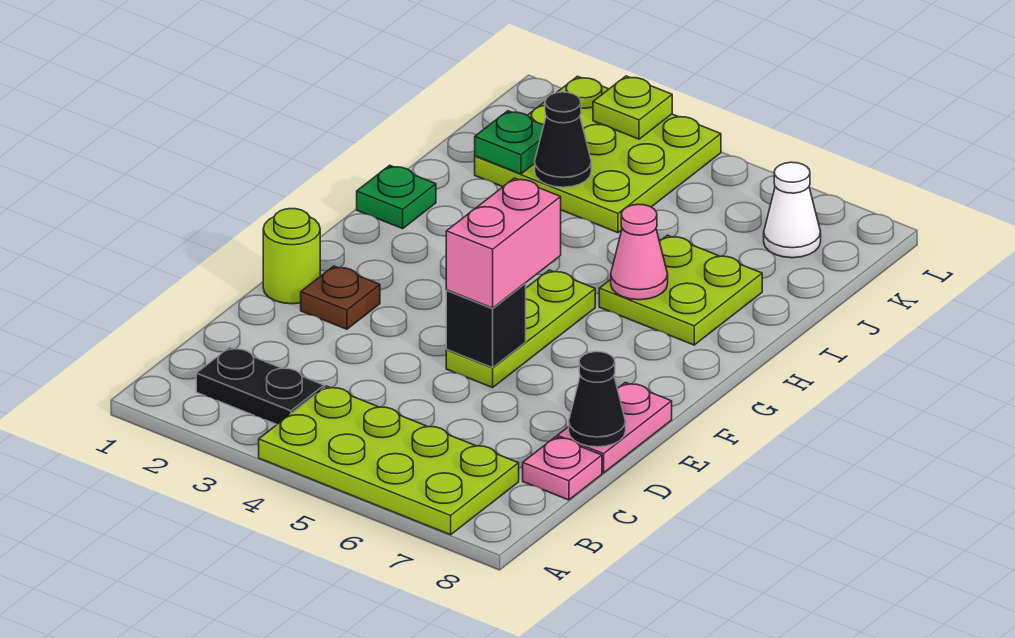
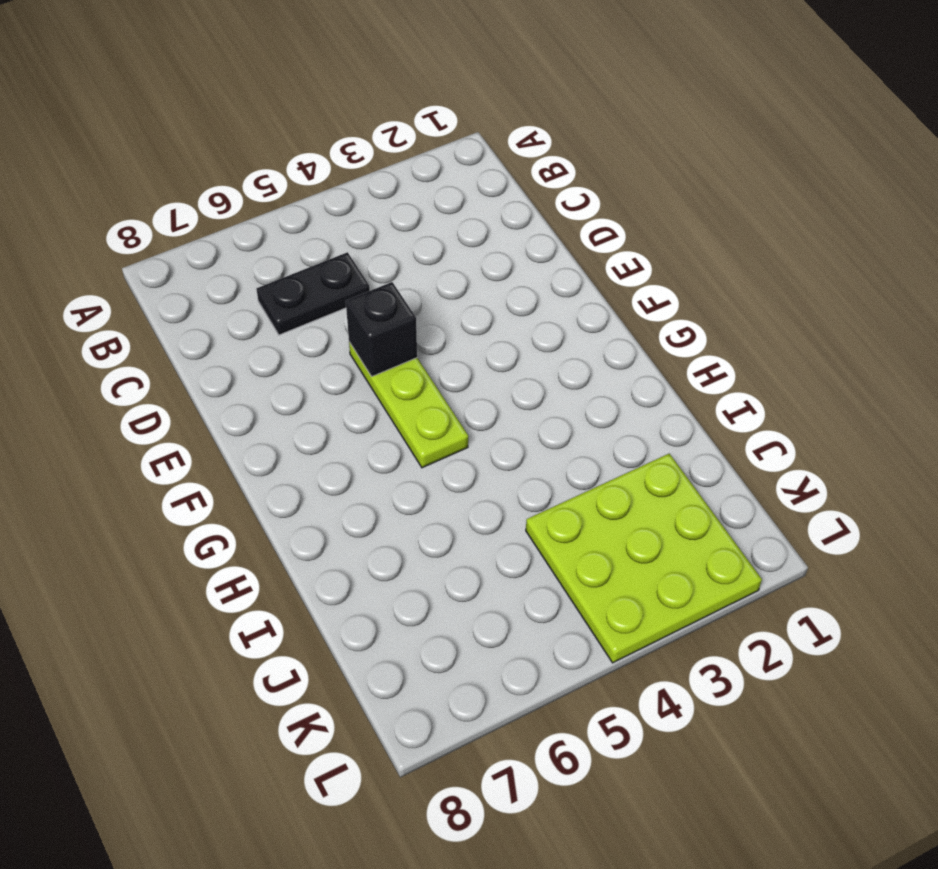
black plate C5:C6 level 1 -> black plate B2:B3 level 1
none -> lime plate A4:B7 level 1
none -> pink plate C8 level 1
none -> pink plate D8:E8 level 1

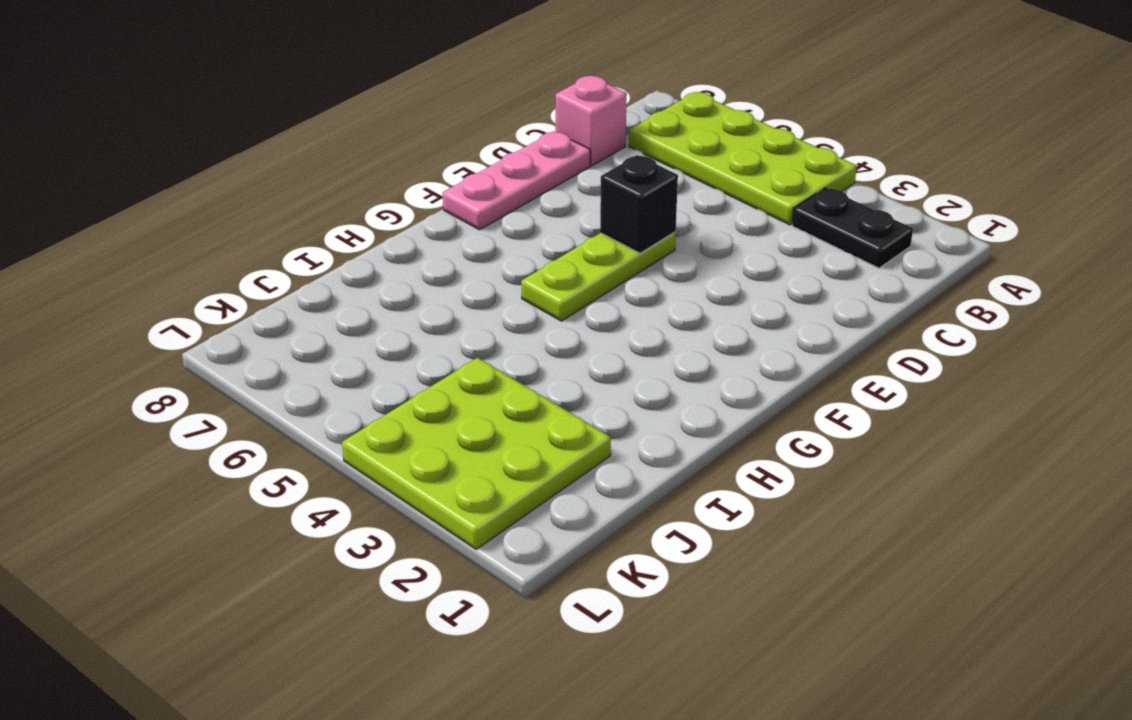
pink brick C8 level 1 -> pink plate C8 level 1
pink plate D8:F8 level 1 -> pink plate D8:E8 level 1
none -> lime round brick E1 level 1
none -> brown plate E2 level 1
none -> green plate H1 level 1

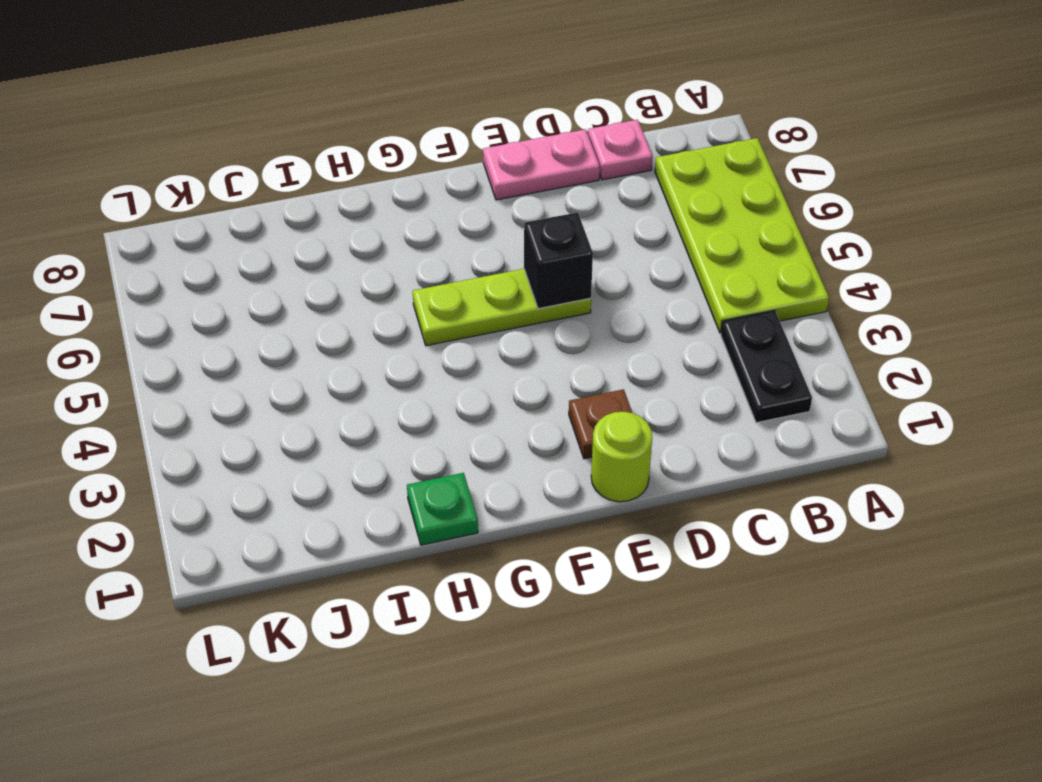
none -> lime plate H6:I7 level 1
none -> lime plate J2:L4 level 1
none -> white cone K7 level 1

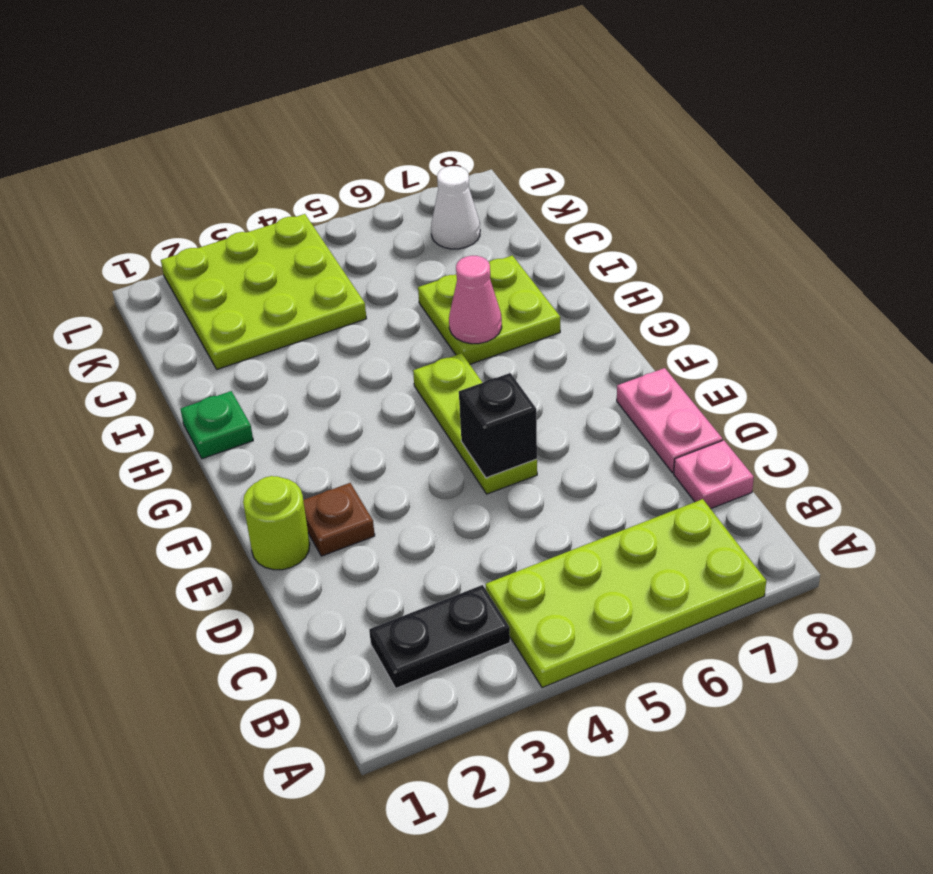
none -> black cone D8 level 2
none -> green plate J2 level 2
none -> black cone J3 level 2

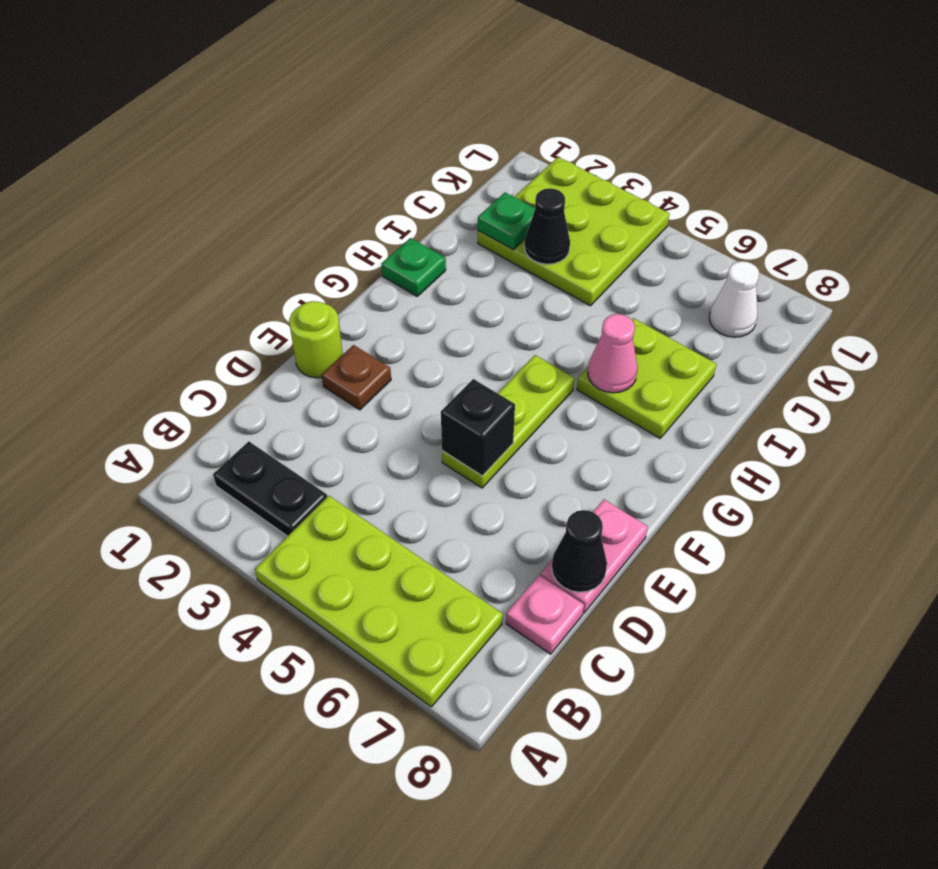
none -> lime plate L3 level 2
none -> pink brick E5:F5 level 3

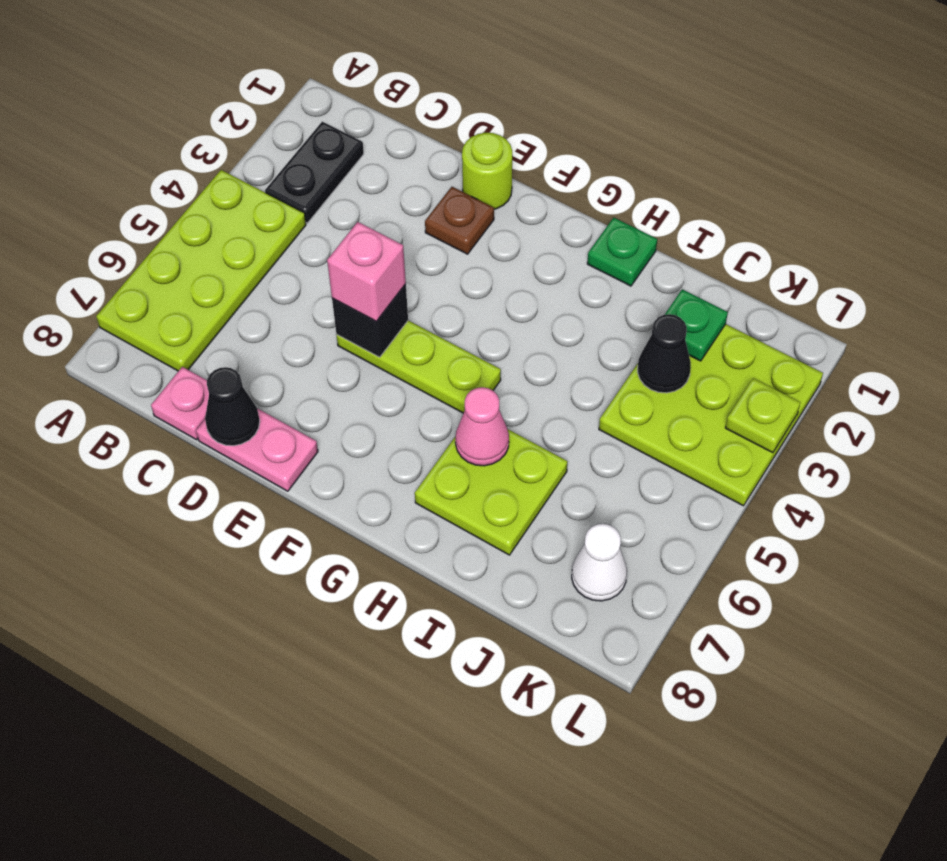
pink brick E5 level 3 -> pink brick E5:F5 level 3

